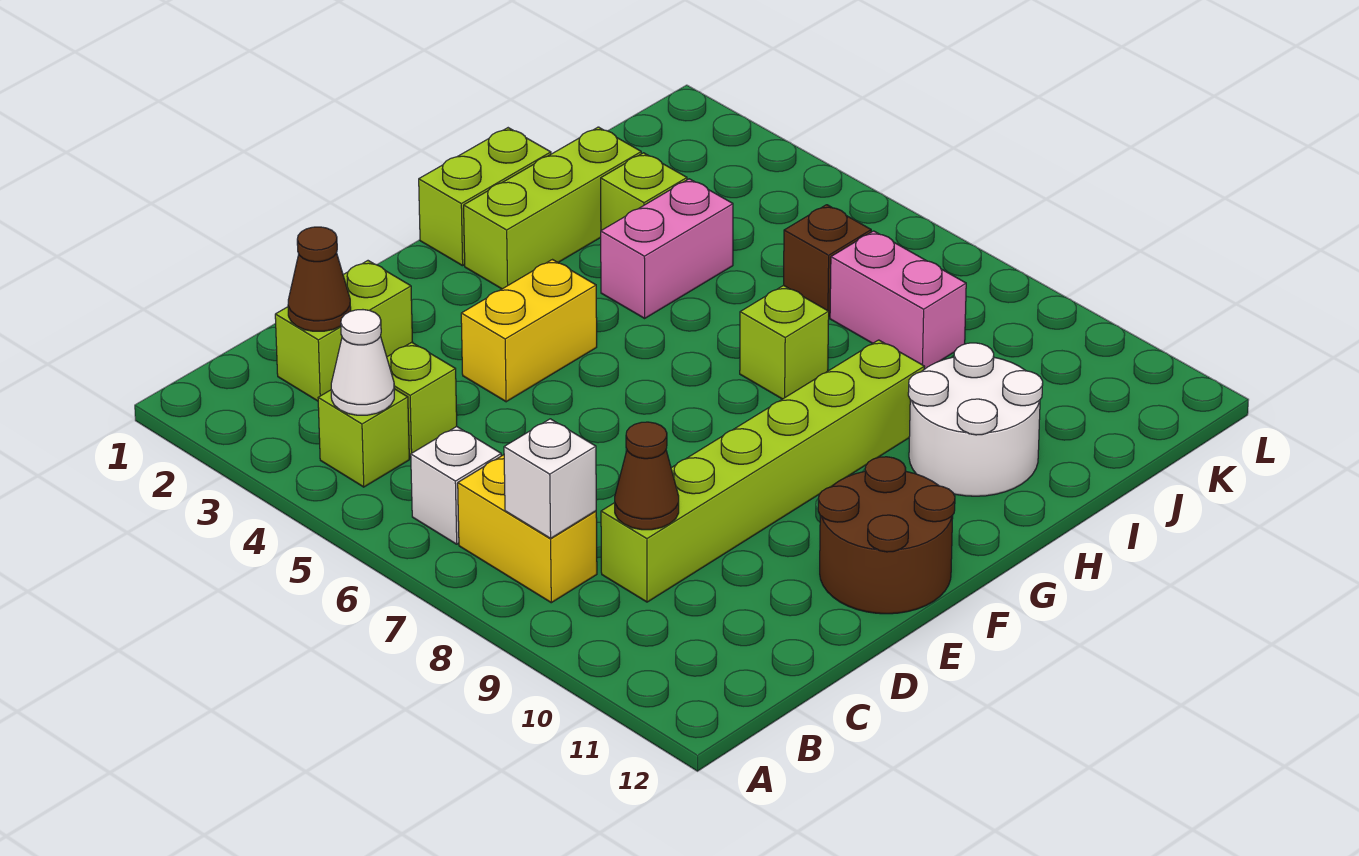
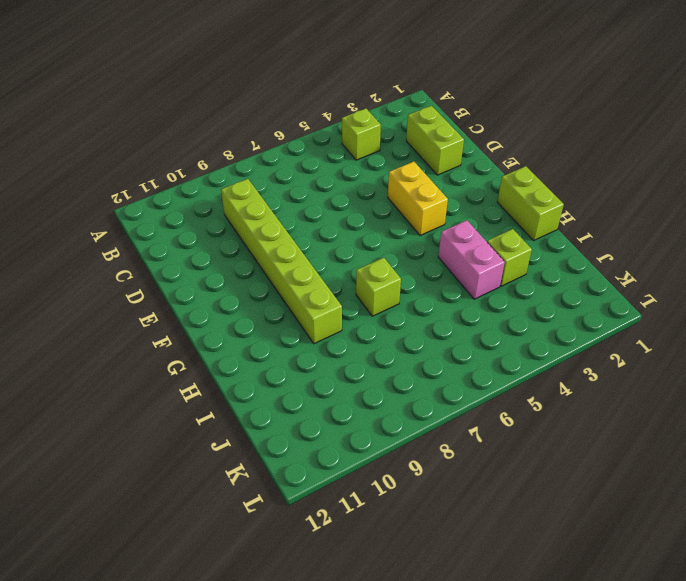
none -> white brick B6 level 1
none -> yellow brick B7:B8 level 1
none -> lime brick C4 level 1

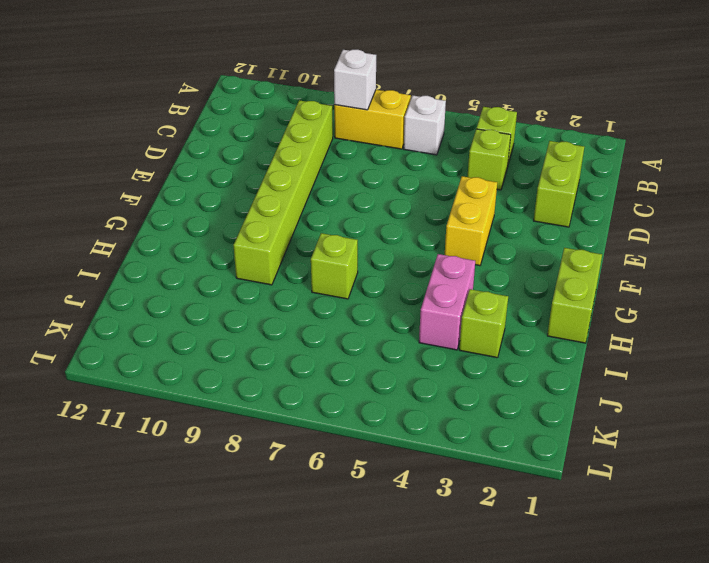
none -> brown round brick E11:F12 level 1
none -> lime brick G2:I2 level 1
none -> white round brick H10:I11 level 1

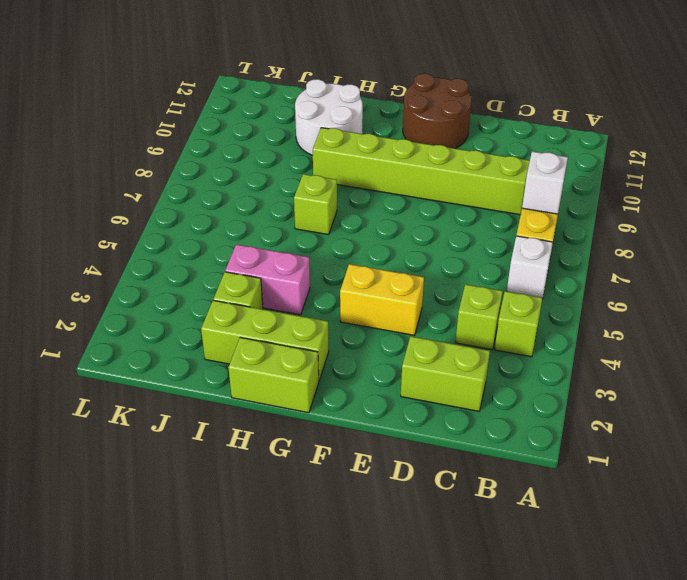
none -> brown brick J6 level 1
none -> pink brick J7:J8 level 1
none -> white cone B4 level 2

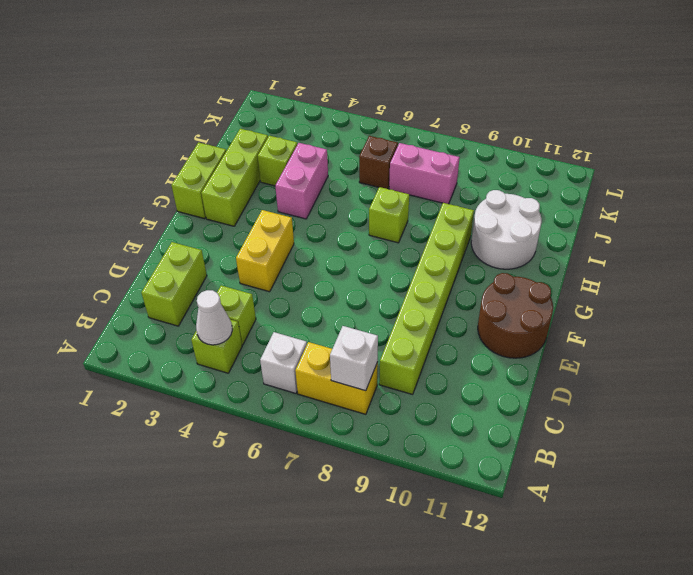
none -> brown cone C2 level 2
none -> brown cone C9 level 2

